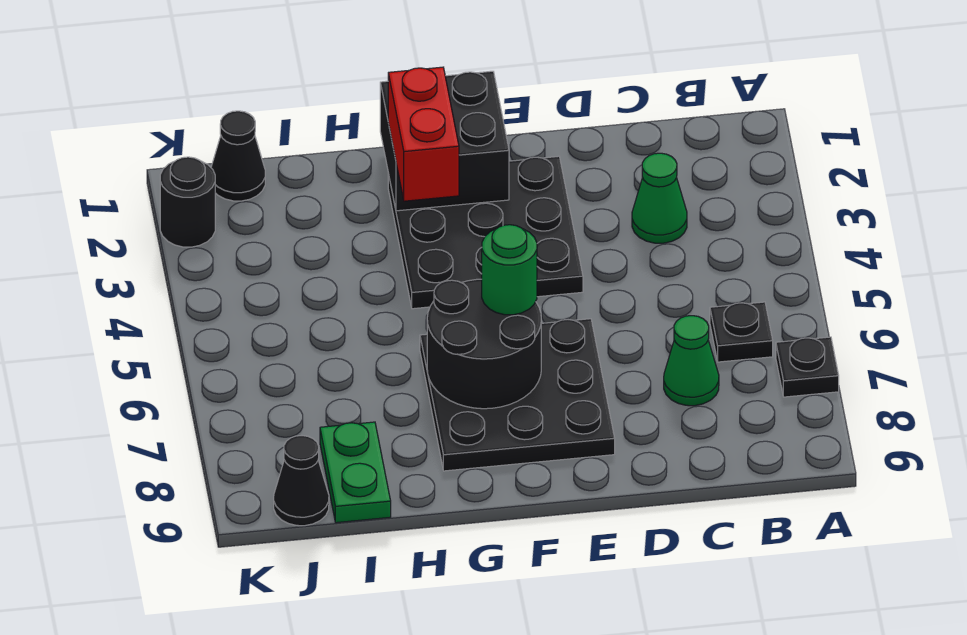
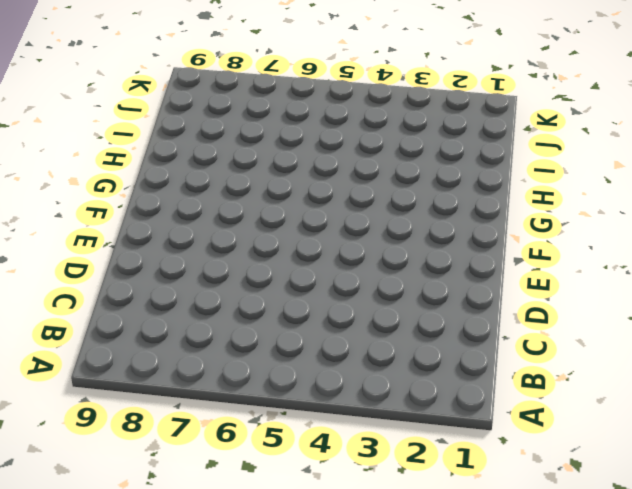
none -> black plate A7 level 1
none -> black plate B6 level 1
none -> green cone C3 level 1

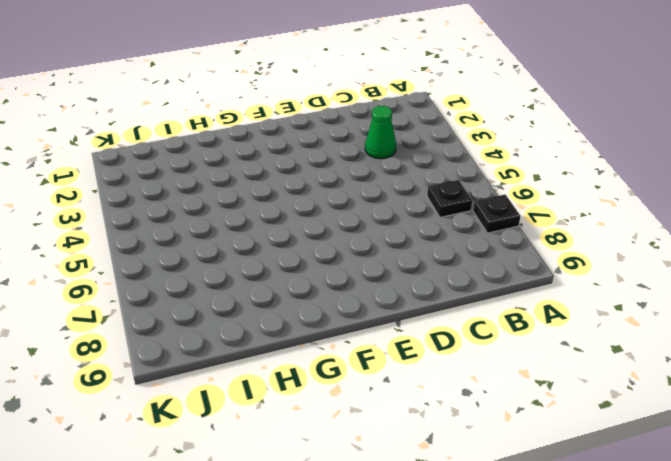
none -> green cone C7 level 1
none -> black plate E2:G4 level 1
none -> black plate E6:G8 level 1

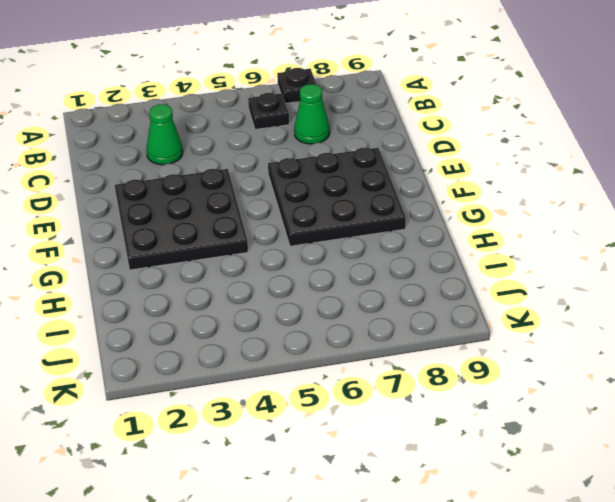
none -> green plate I8:I9 level 1
none -> black cone J1 level 1
none -> black cone J9 level 1

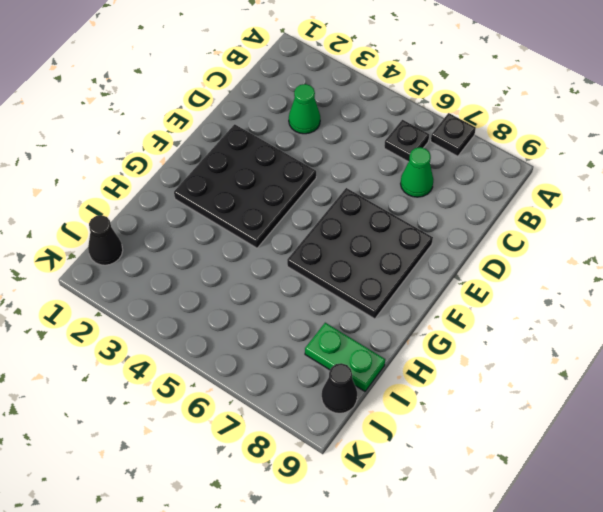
none -> black round brick K2 level 1
none -> black brick F1:G2 level 2
none -> black round brick F6:G7 level 2

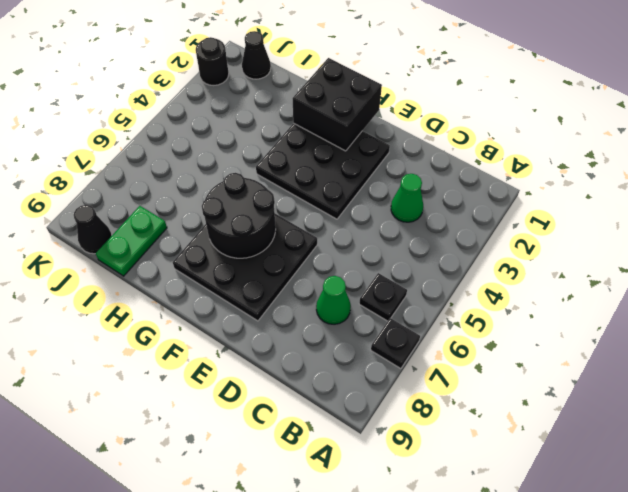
none -> green round brick F6 level 3
none -> red brick G2:G3 level 3

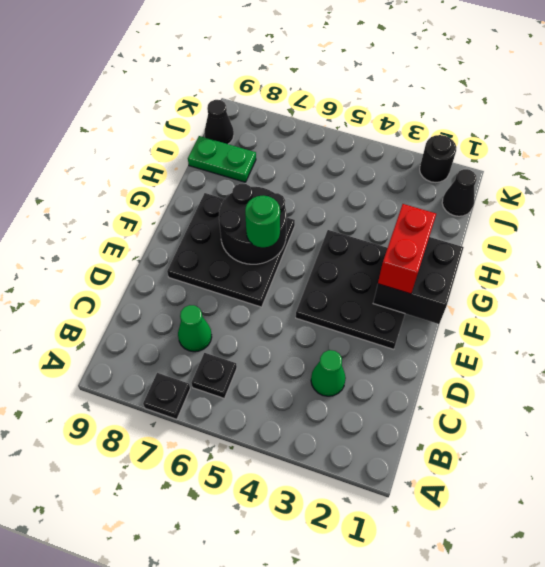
red brick F2:G2 level 3 -> red brick G2:G3 level 3

